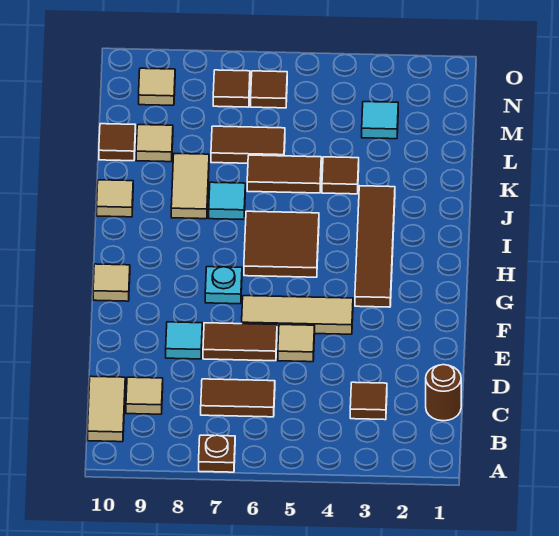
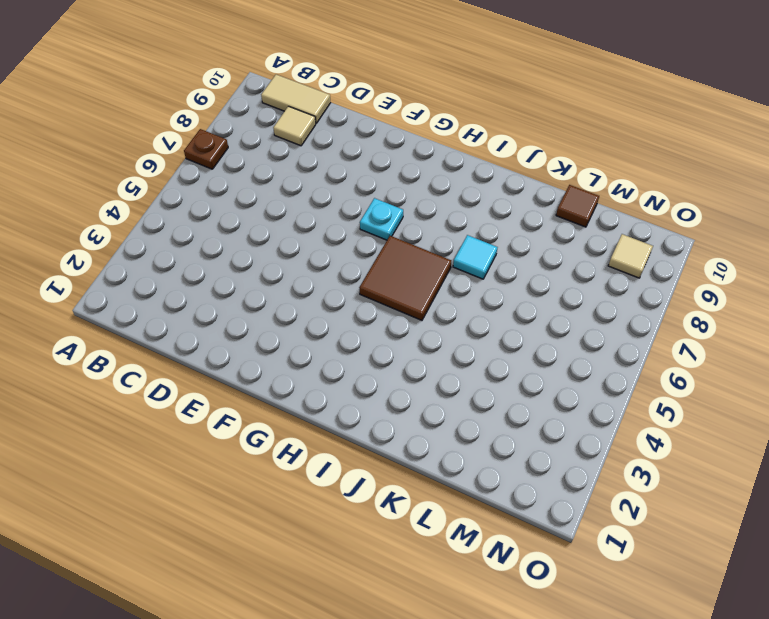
none -> brown round brick C1 level 1
none -> brown tile C3 level 1
none -> brown tile C6:C7 level 1

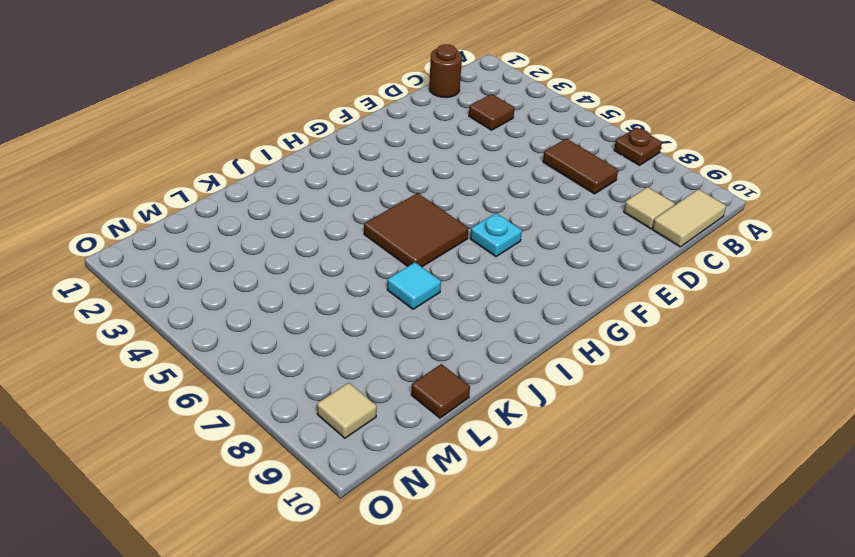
none -> tan tile E5 level 1
none -> brown tile E6:E7 level 1
none -> cyan tile E8 level 1

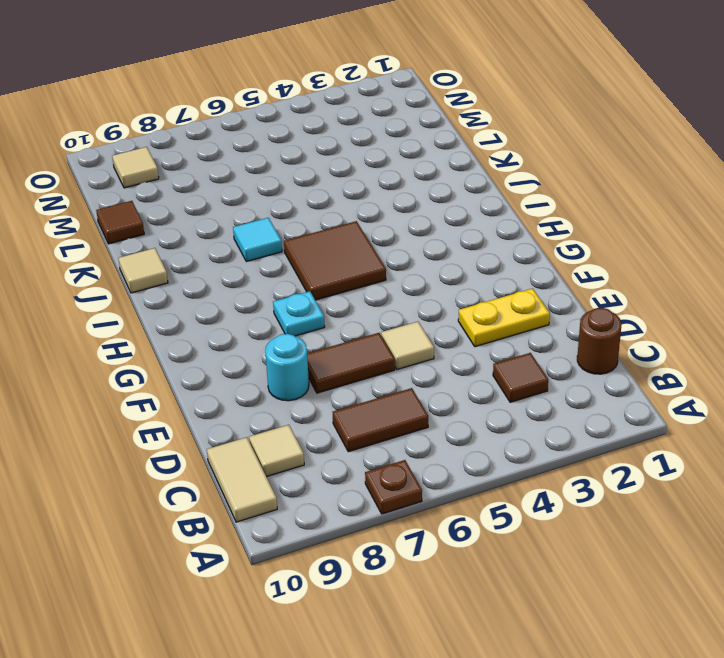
yellow plate E2:E3 level 1 -> none
cyan round brick E8 level 1 -> cyan tile E8 level 1
none -> tan tile F4:F6 level 1
none -> brown tile G3:J3 level 1
none -> tan tile G10 level 1

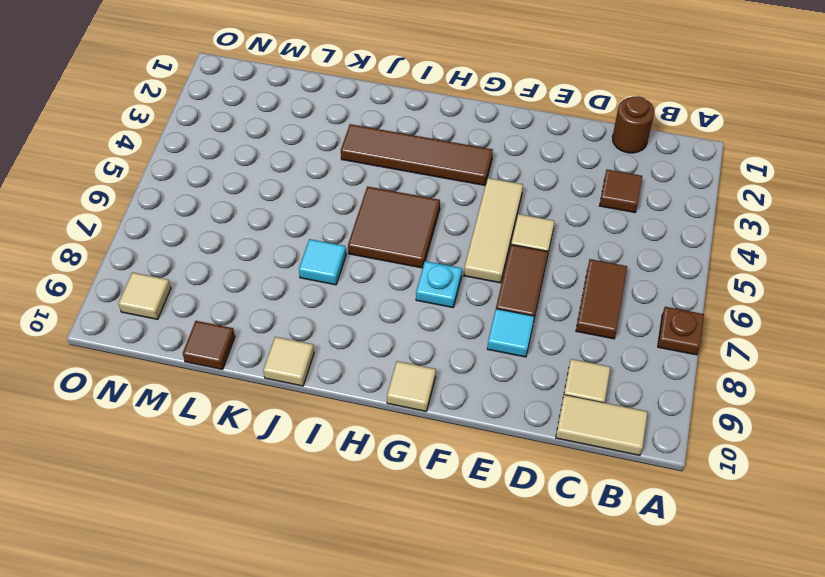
none -> tan tile J8:K8 level 1
none -> brown tile K4 level 1
none -> brown tile K5:K6 level 1

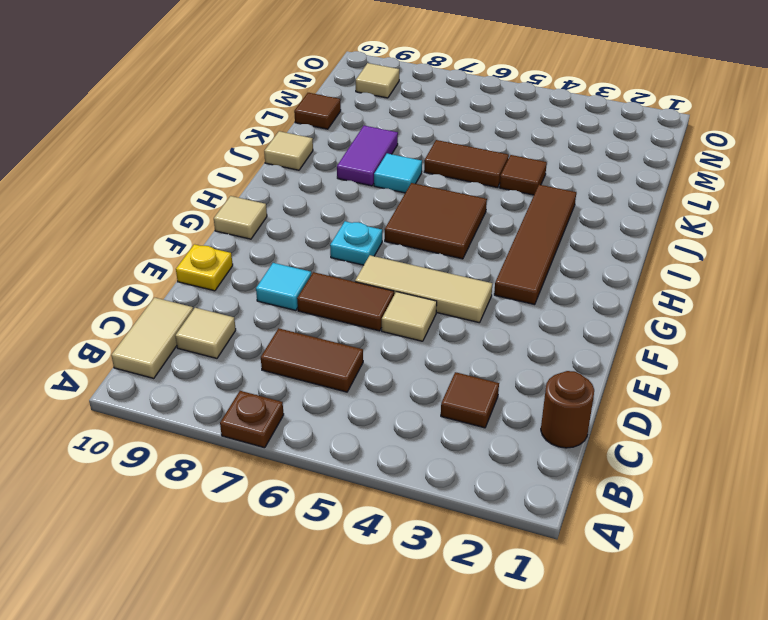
yellow plate E10 level 1 -> none
purple tile J8:K8 level 1 -> tan tile J8:K8 level 1
none -> brown tile L6:L7 level 1
none -> tan tile L9 level 1
none -> cyan tile M3 level 1

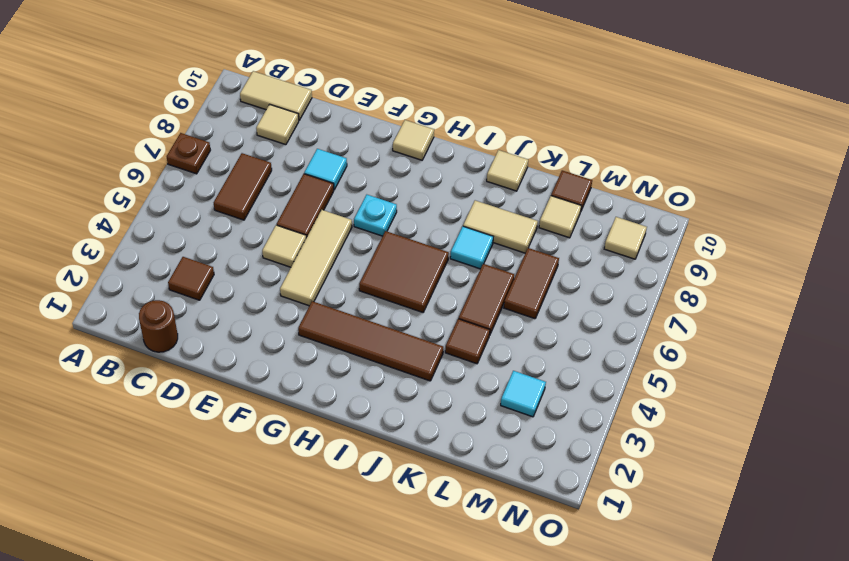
none -> brown tile N6 level 1
none -> brown tile N7 level 1

